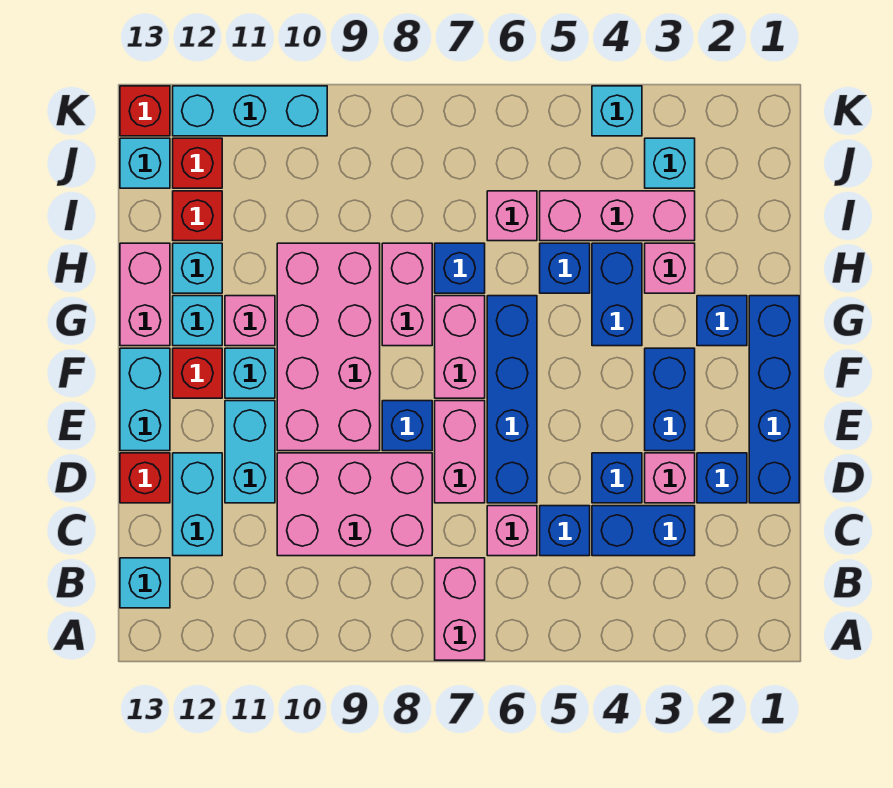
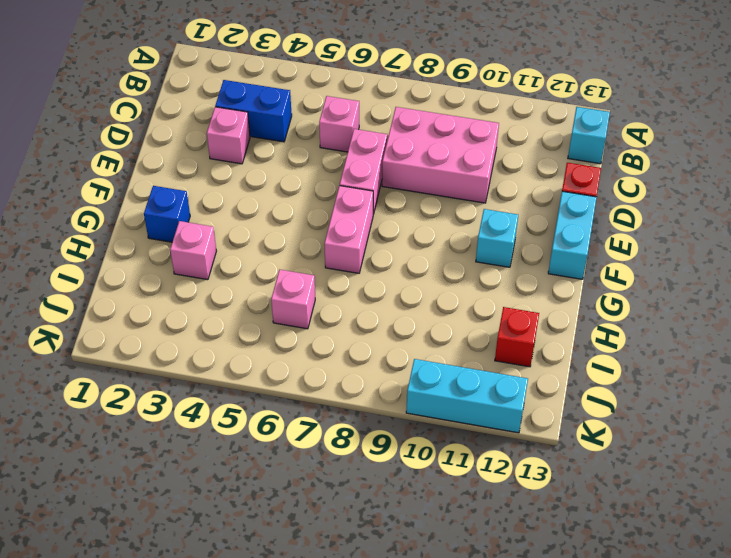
none -> pink brick A7:B7 level 1
none -> blue brick C5 level 1
none -> cyan brick C12:D12 level 1
none -> blue brick D1:G1 level 1

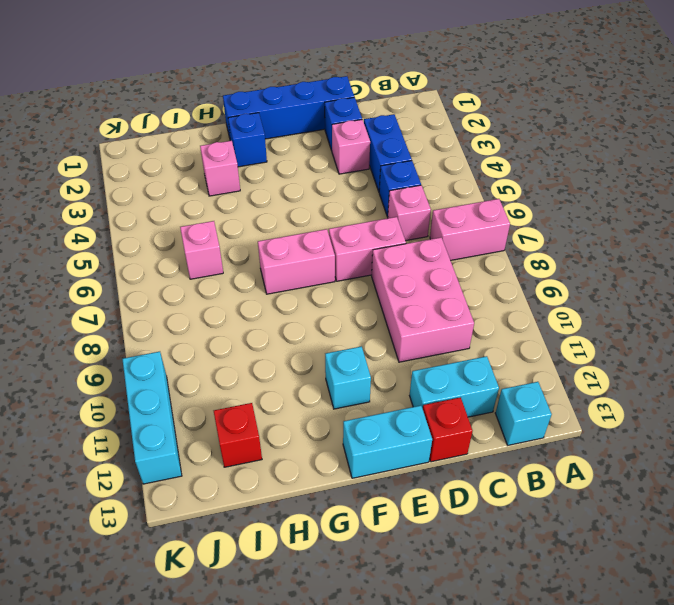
none -> blue brick D4 level 1
none -> blue brick D6:G6 level 1
none -> cyan brick D11:E11 level 1
none -> blue brick E3:F3 level 1

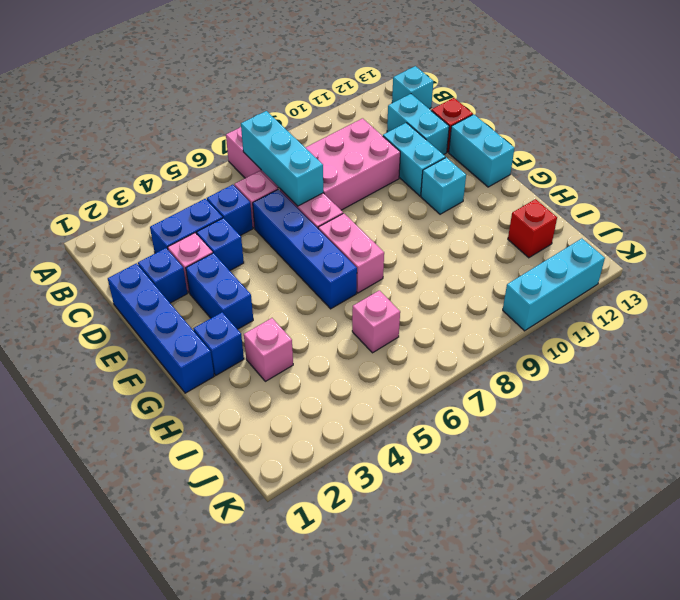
cyan brick B7:D7 level 2 -> none
none -> blue brick E8 level 1
none -> pink brick E9:H10 level 1
none -> red brick F12 level 1
none -> blue brick G4:H4 level 1

